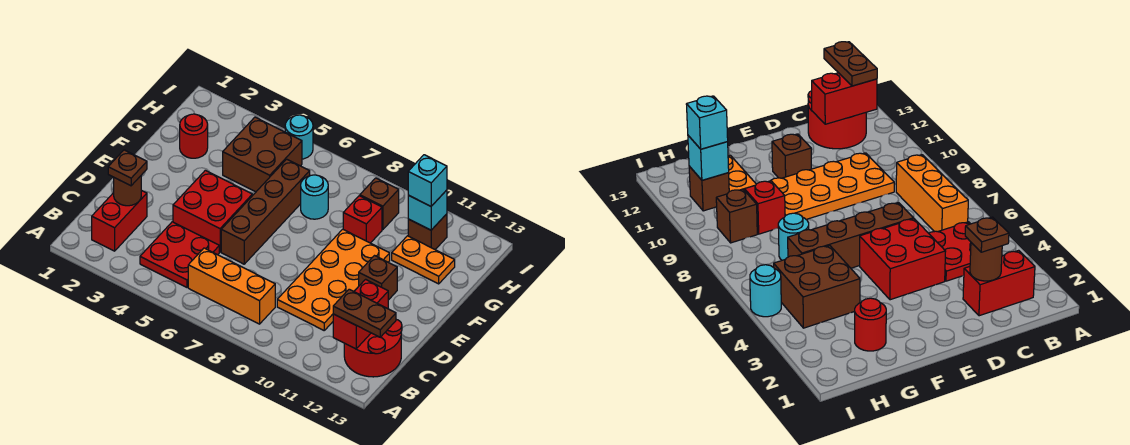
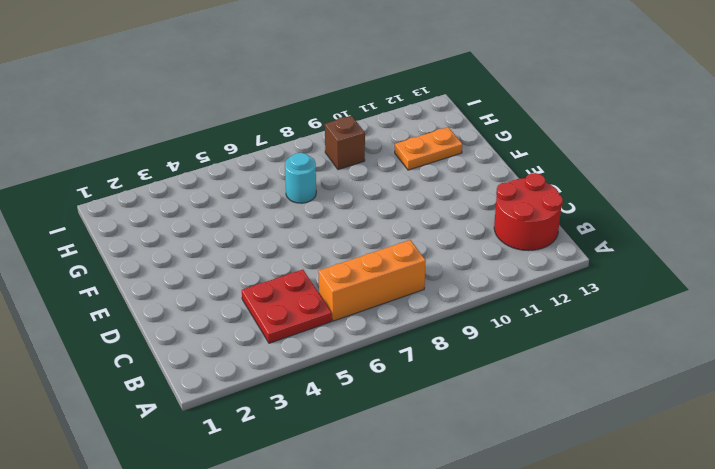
none -> red brick B2:C2 level 1
none -> orange plate C9:F10 level 1
none -> red brick D4:E5 level 1

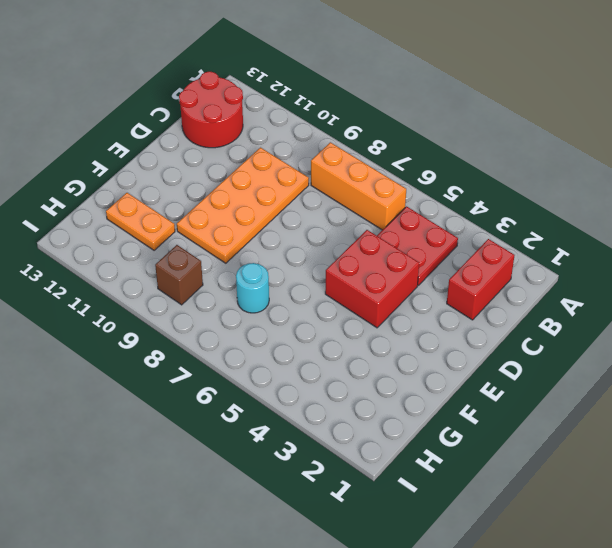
none -> brown brick D6:G6 level 1
none -> brown brick E11 level 1
none -> red round brick G2 level 1

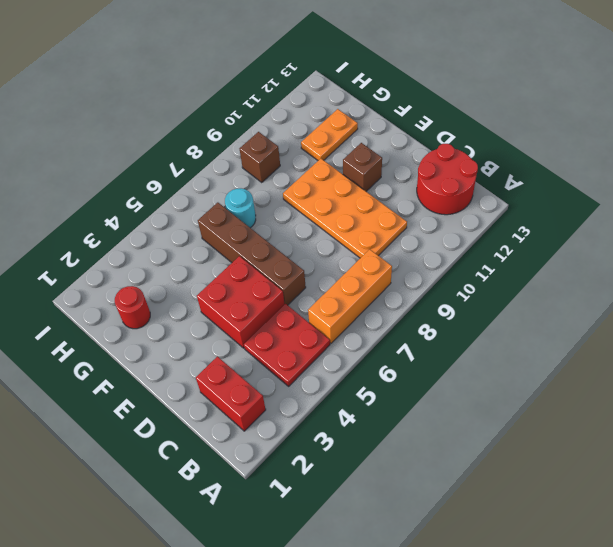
none -> brown brick G4:H5 level 1
none -> red brick G9 level 1
none -> brown brick H11 level 1

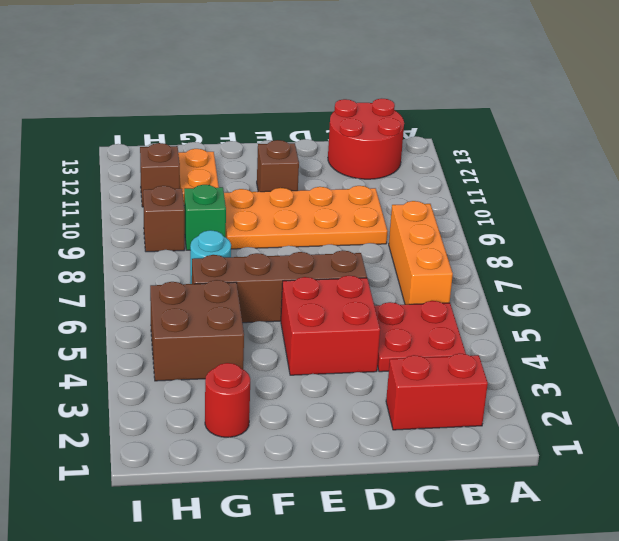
green brick G9 level 1 -> red brick G9 level 1
none -> cyan round brick I5 level 1
none -> red brick B12:C12 level 2
none -> brown round brick C2 level 2

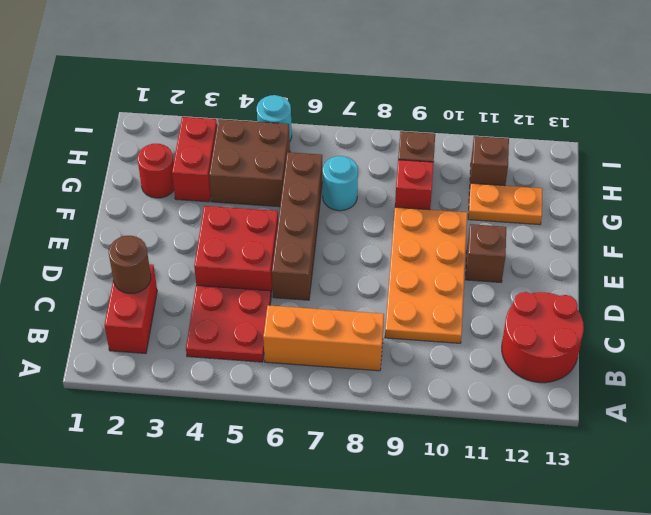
red brick G3:H3 level 1 -> red brick B12:C12 level 2
none -> cyan brick H11 level 2
none -> brown plate B12:B13 level 3
none -> brown plate C2 level 3

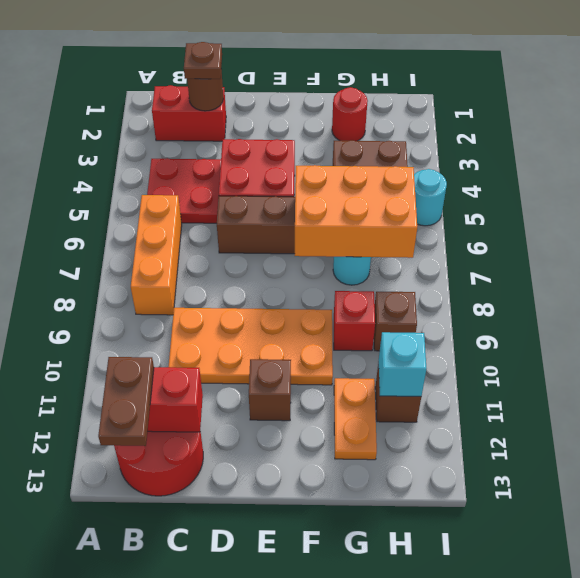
orange brick F6:H7 level 2 -> none
none -> cyan brick H11 level 3

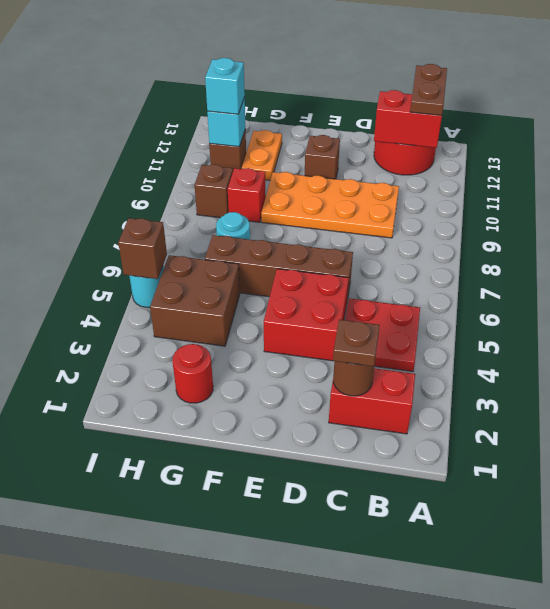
brown brick I5 level 2 -> none
none -> orange brick B6:B8 level 1

